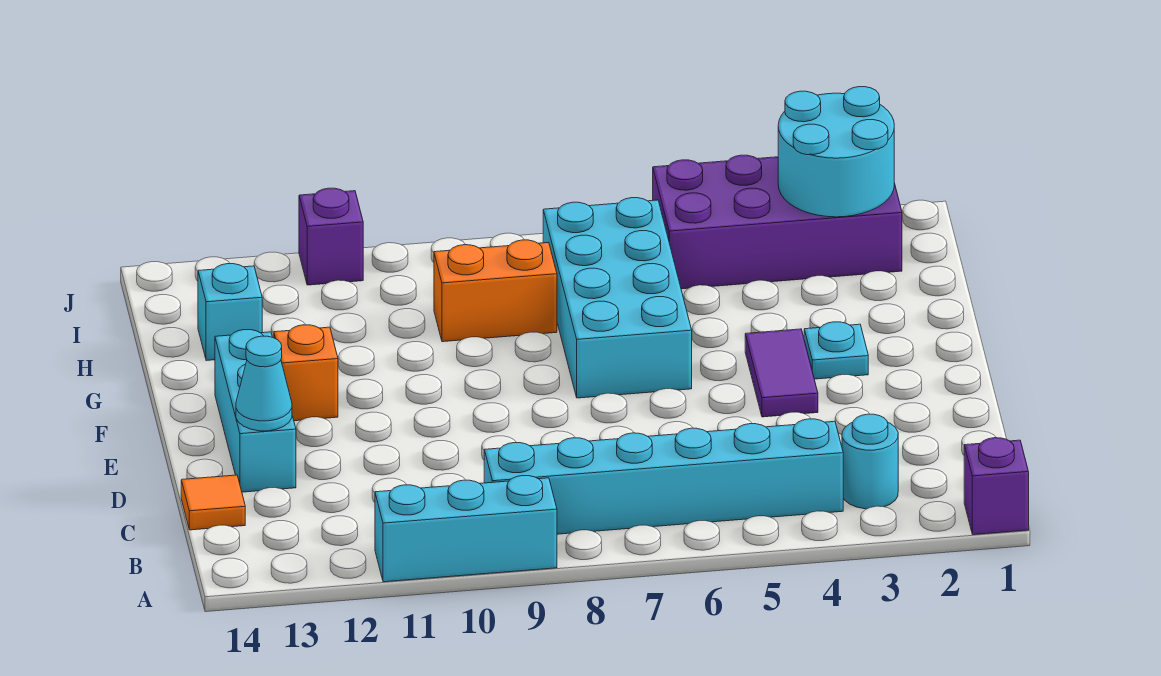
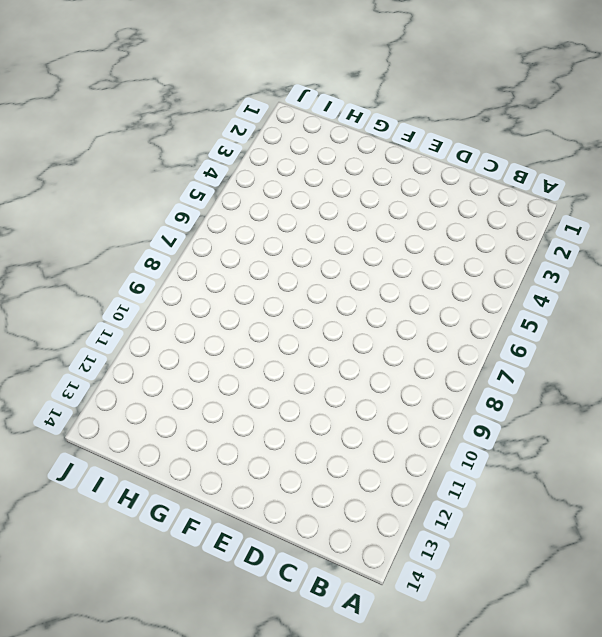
none -> purple brick A1 level 1
none -> cyan brick A9:A11 level 1
none -> cyan round brick B3 level 1

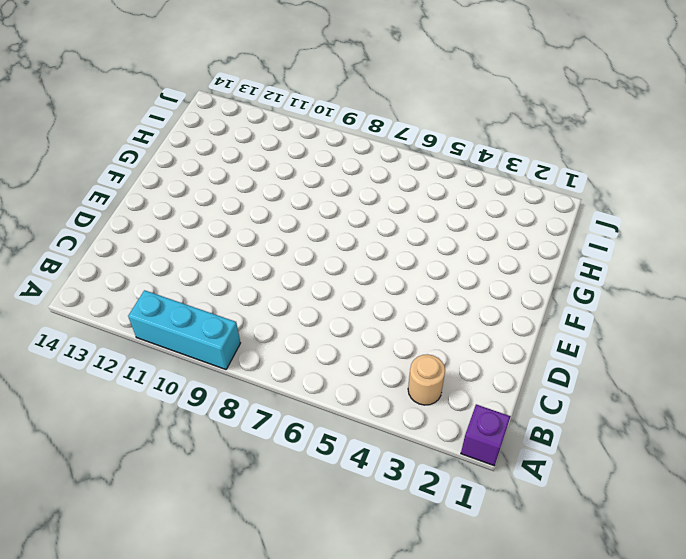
tan round brick B3 level 1 -> cyan round brick B3 level 1
none -> cyan brick B4:B9 level 1
none -> orange tile C14 level 1
none -> cyan brick D13:F13 level 1

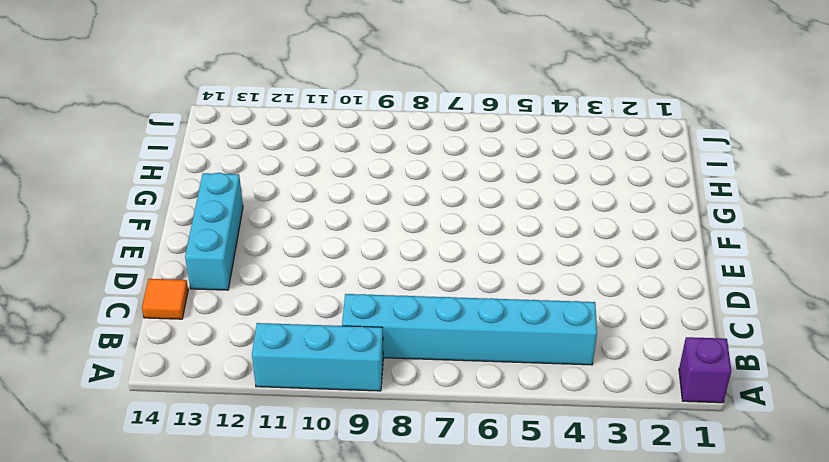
none -> cyan round brick B3 level 1
none -> purple tile E4:F4 level 1
none -> cyan plate F3 level 1

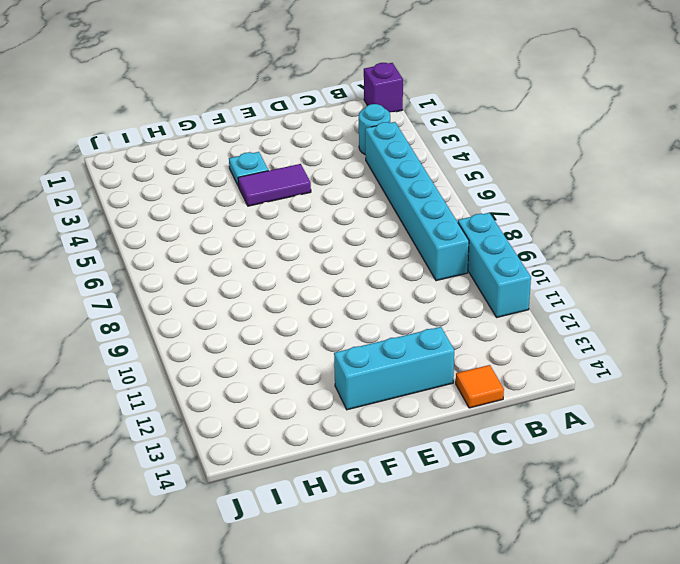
none -> cyan brick F6:I7 level 1
none -> orange brick F12 level 1
none -> orange brick H8:H9 level 1

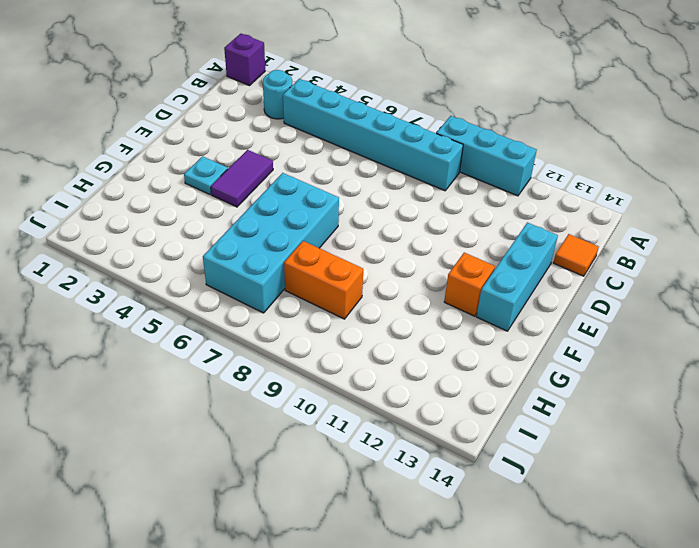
none -> cyan brick H13 level 1
none -> purple brick I2:J5 level 1
none -> purple brick J11 level 1

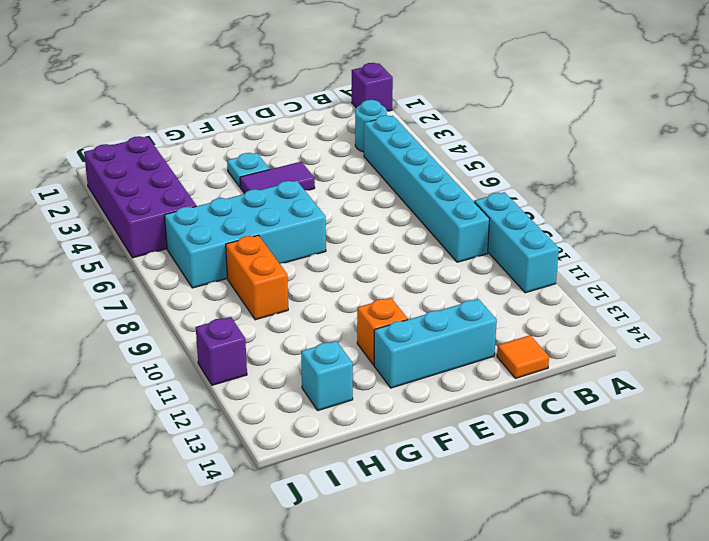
none -> cyan cone D13 level 2
none -> cyan round brick I2:J3 level 2

